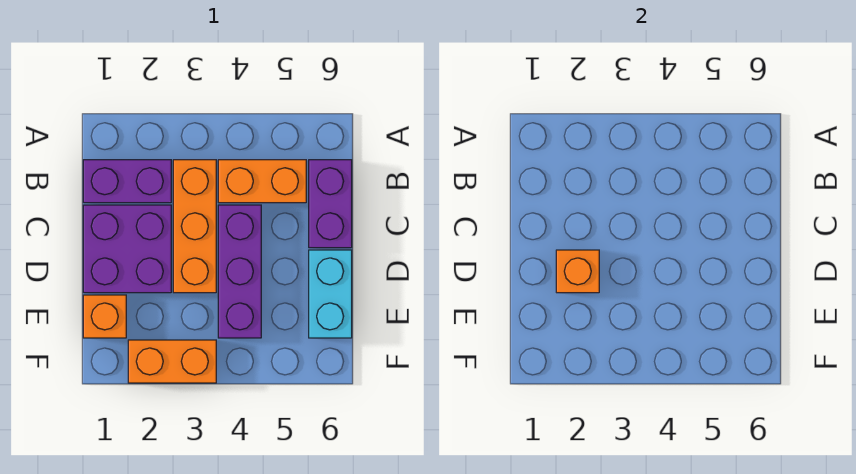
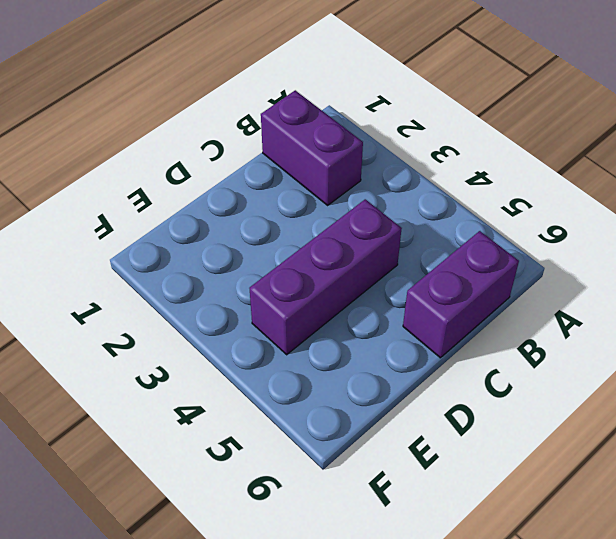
none -> orange brick B3:D3 level 1
none -> orange brick B4:B5 level 1

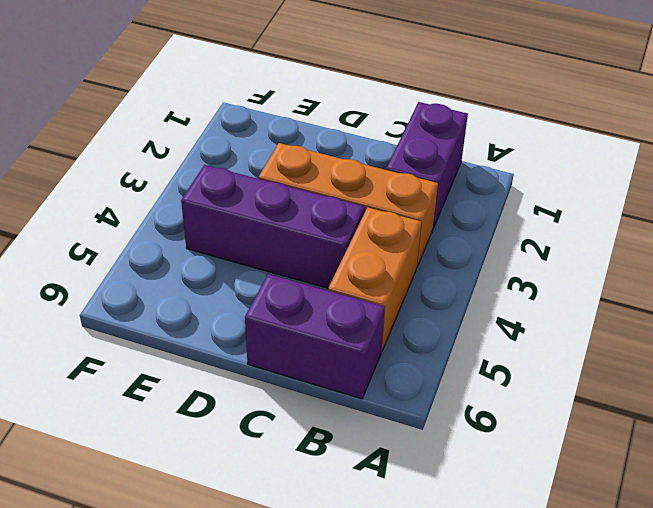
none -> purple brick C1:D2 level 1
none -> cyan brick D6:E6 level 1

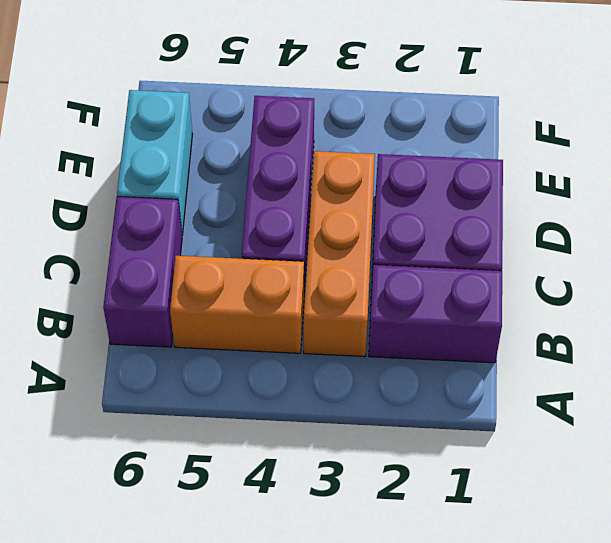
none -> orange brick E1 level 1
none -> orange brick F2:F3 level 1

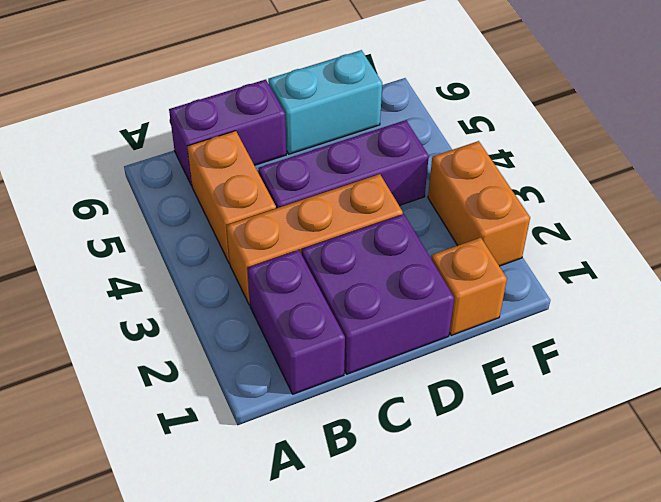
none -> orange brick D2 level 2

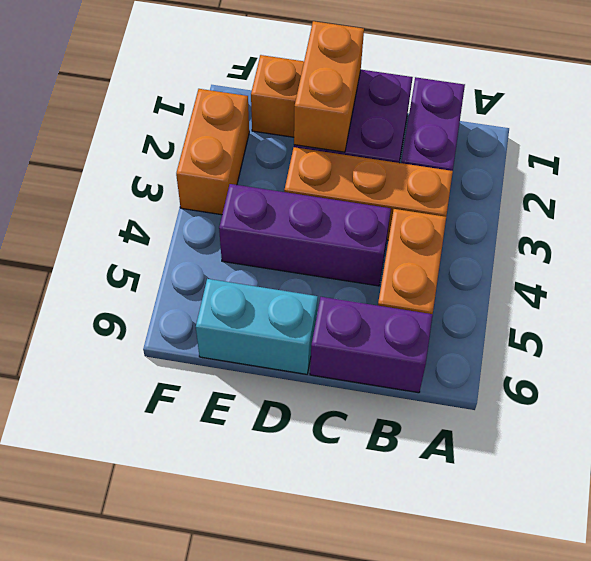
orange brick D1:D2 level 2 -> orange brick D2 level 2

